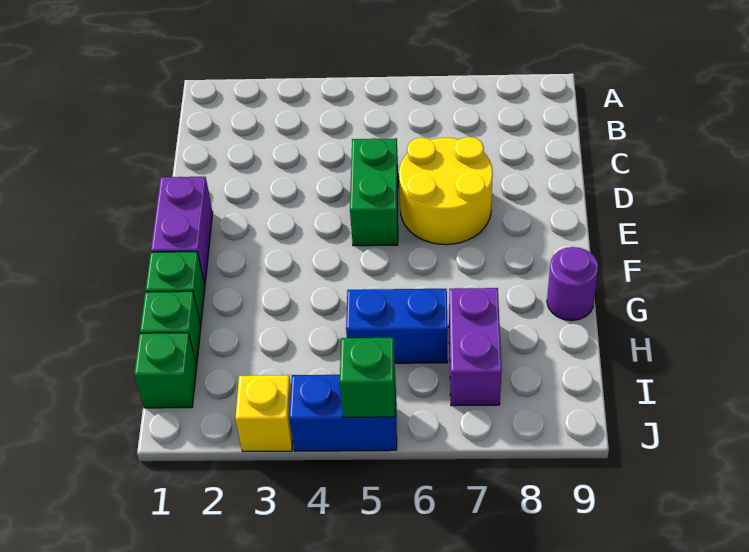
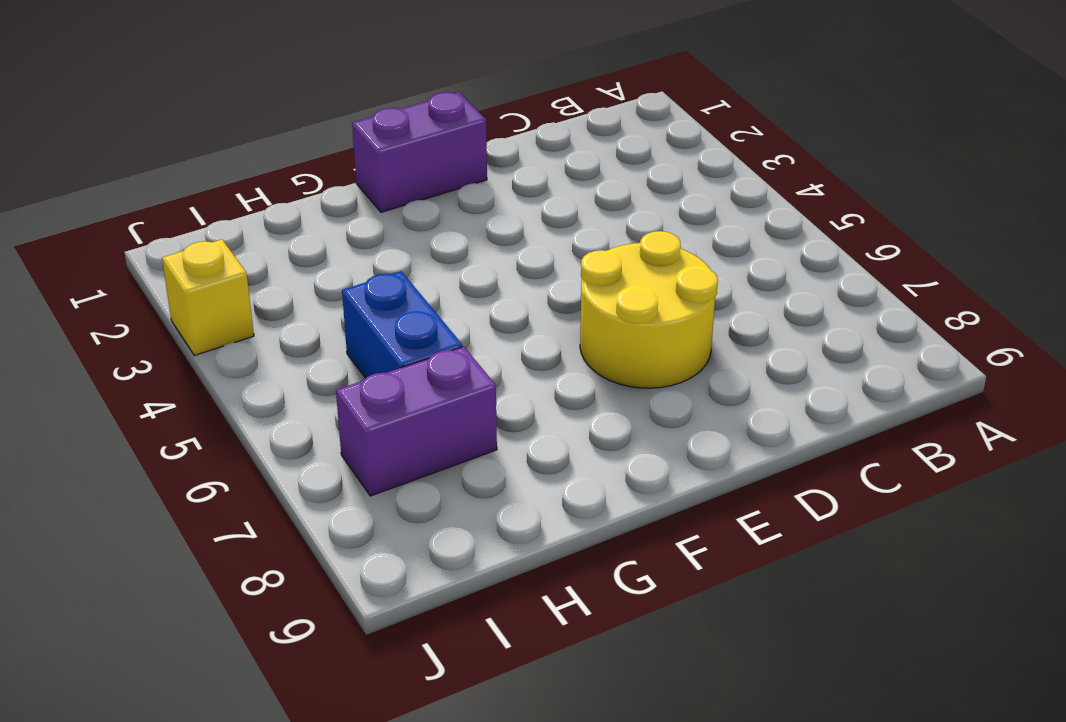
none -> green brick D5:E5 level 1
none -> green brick G1 level 1
none -> purple round brick G9 level 1

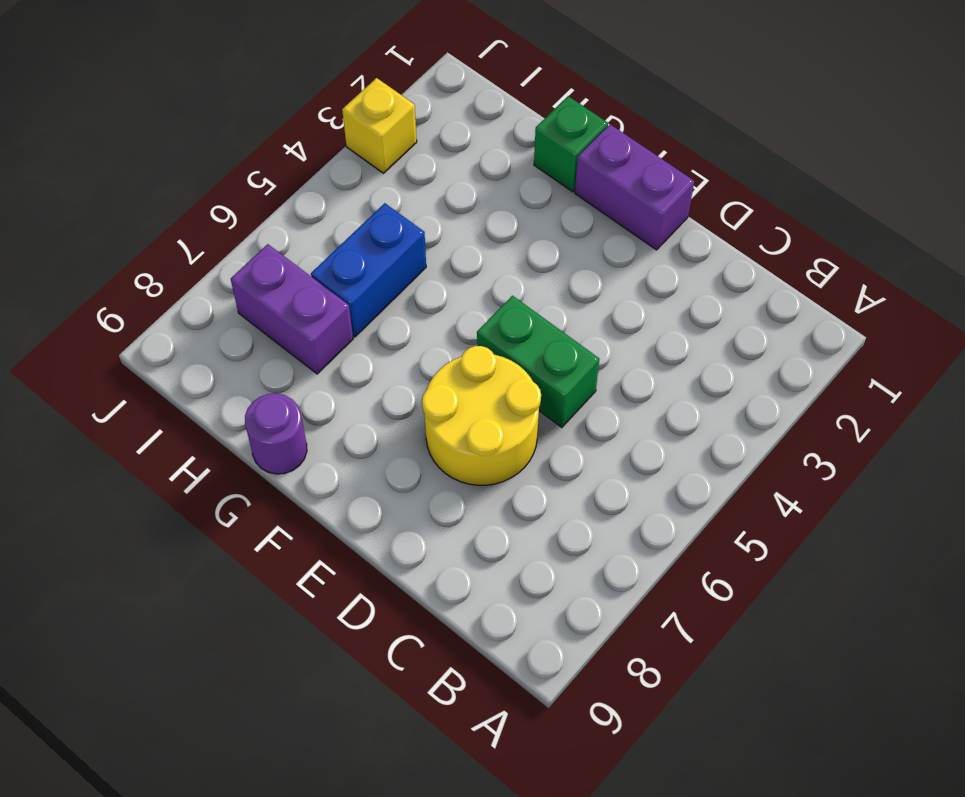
none -> green brick H1 level 1
none -> green brick I1 level 1
none -> blue brick J4:J5 level 1

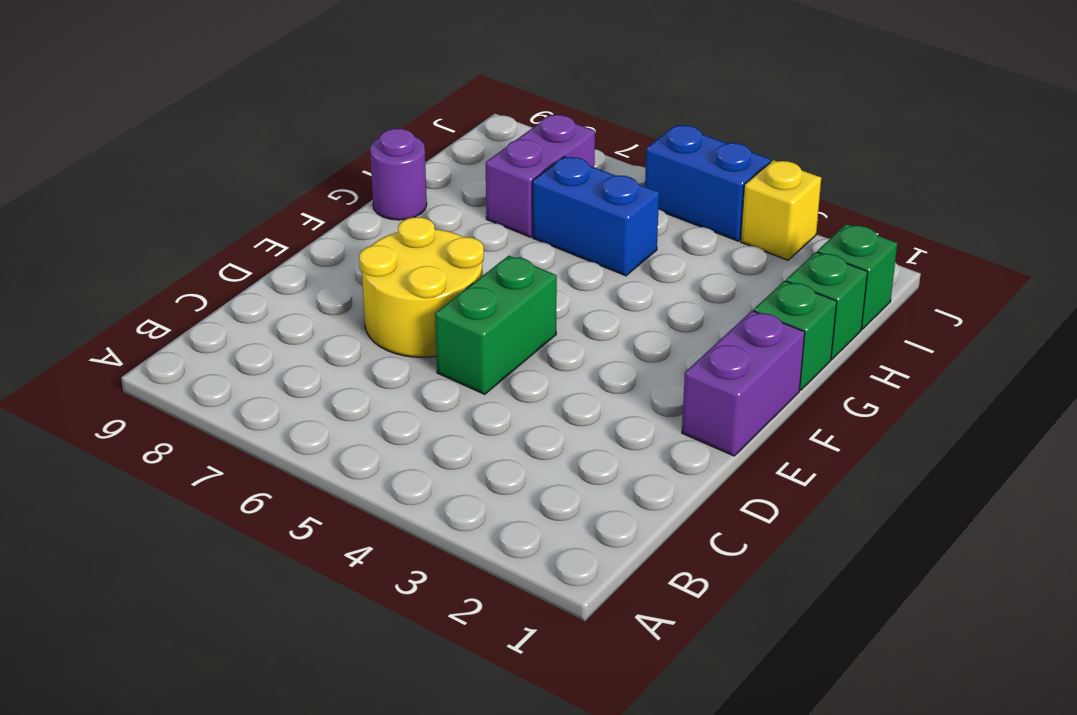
none -> green brick J5 level 2

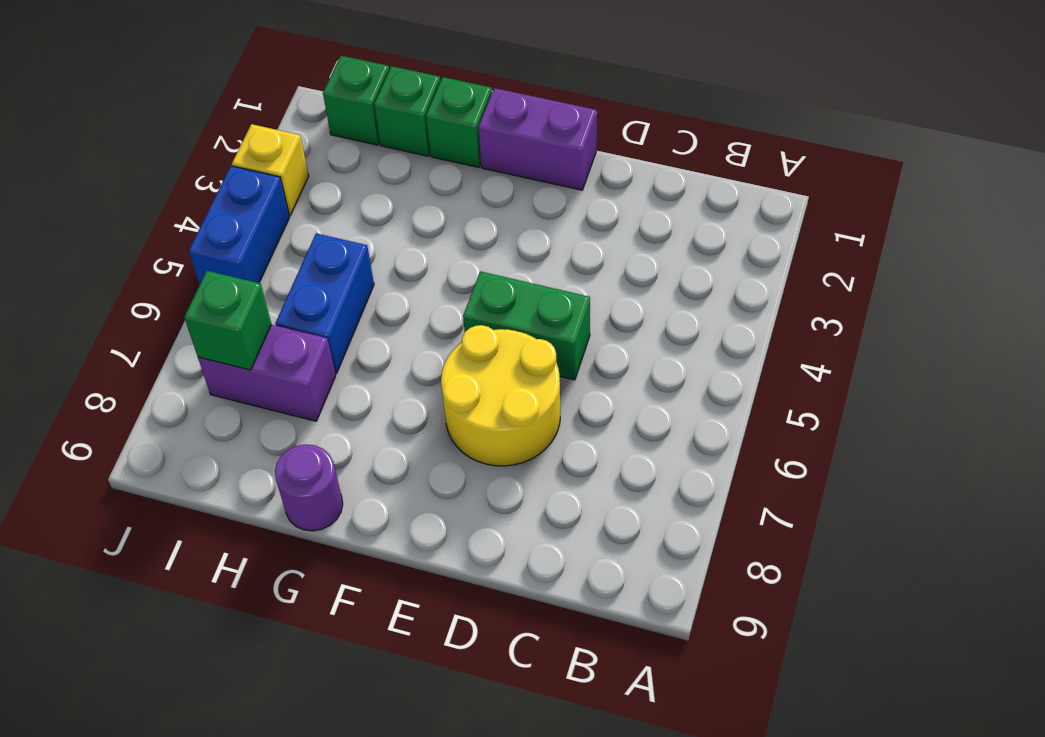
green brick I7 level 2 -> green brick J5 level 2

